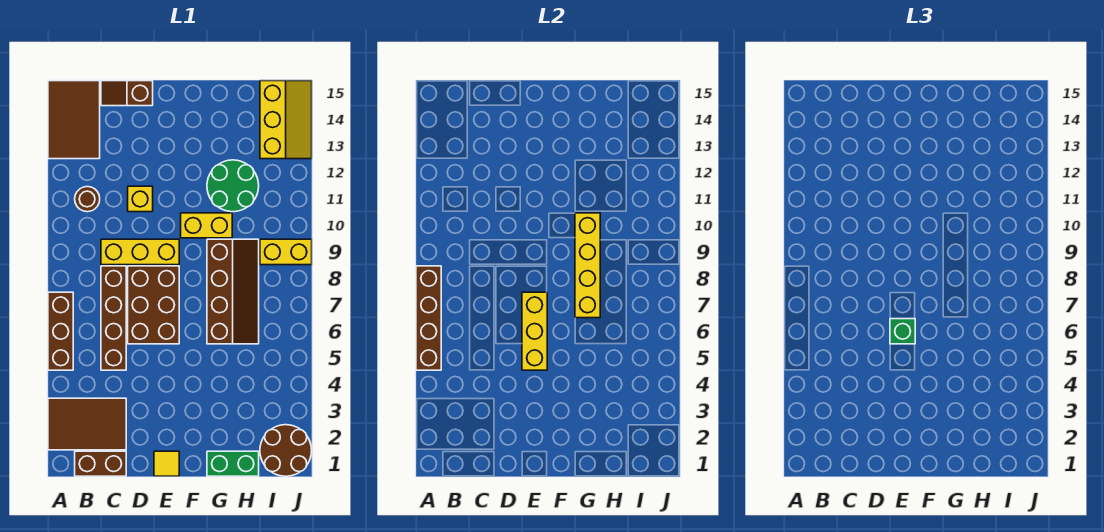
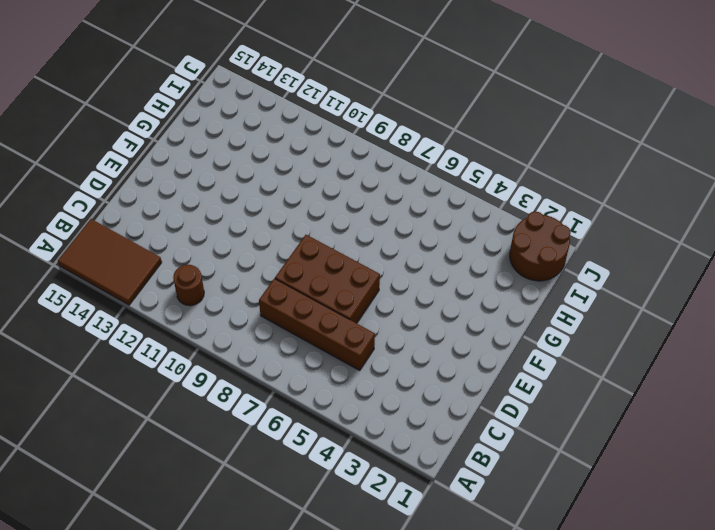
none -> brown tile A2:C3 level 1
none -> brown brick A5:A7 level 1
none -> brown brick B1:C1 level 1

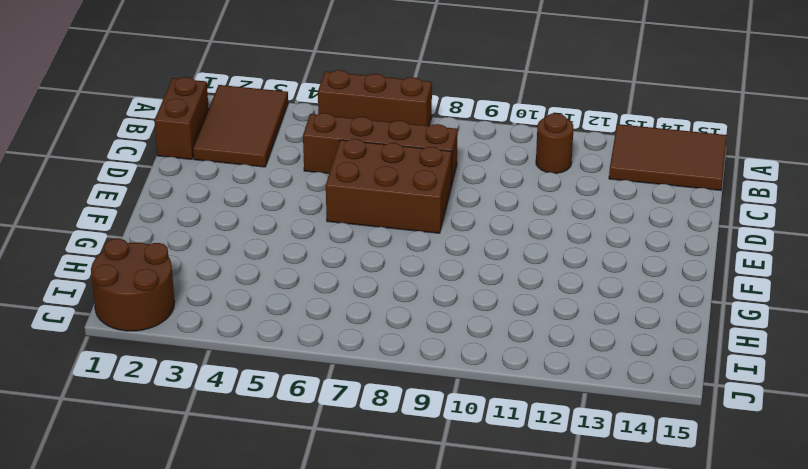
none -> yellow brick C9:E9 level 1
none -> brown slope C15:D15 level 1 top D
none -> yellow brick D11 level 1

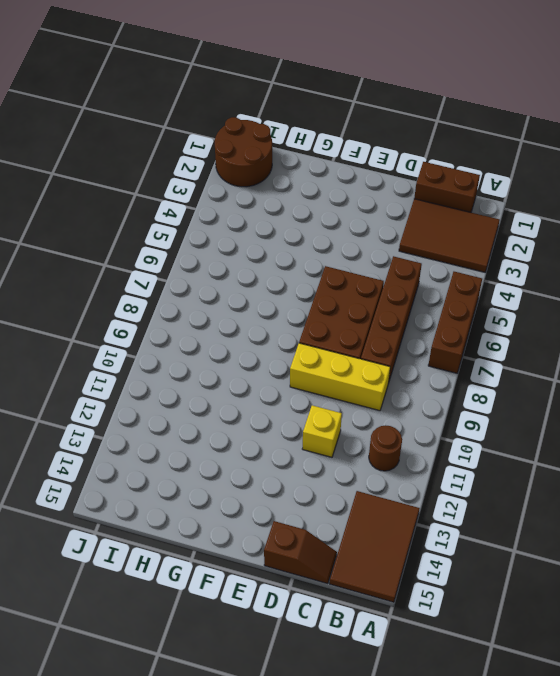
none -> yellow tile E1 level 1
none -> yellow brick F10:G10 level 1
none -> green brick G1:H1 level 1

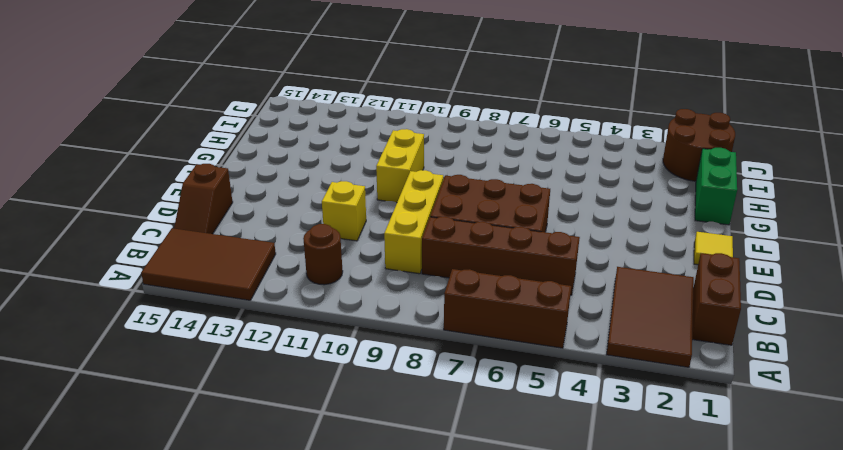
none -> brown slope G6:H9 level 1 top G
none -> green round brick G11:H12 level 1
none -> yellow brick I9:J9 level 1

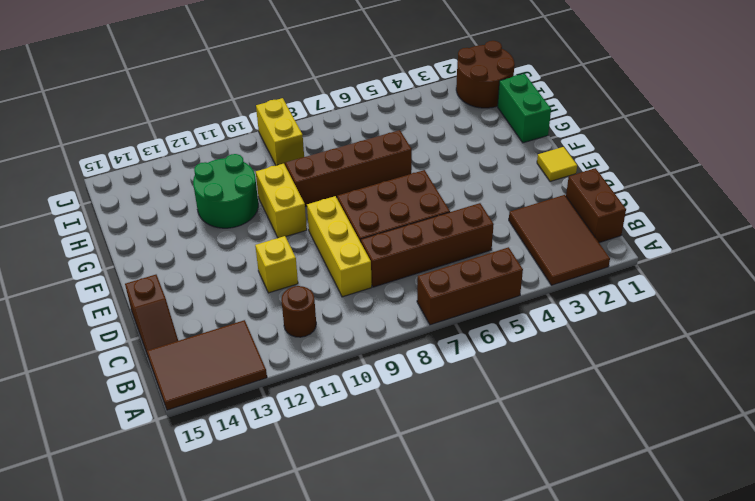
none -> yellow slope I13:J15 level 1 top I
none -> brown brick A5:A8 level 2
none -> yellow brick E5:E7 level 2

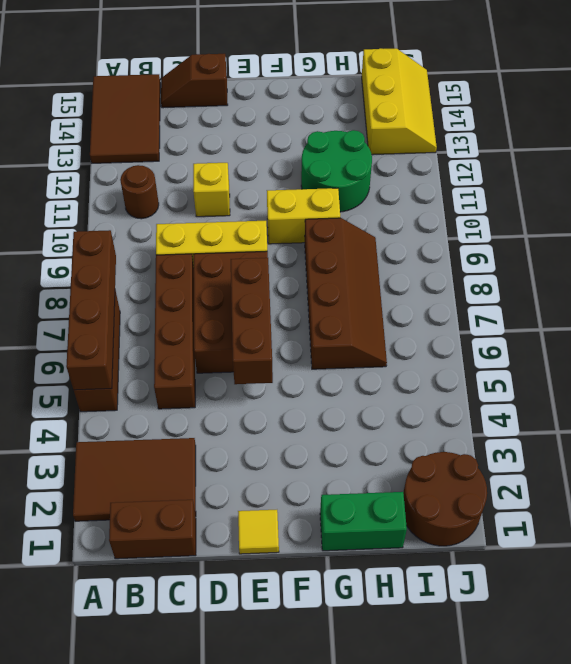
brown brick E5:E7 level 2 -> yellow brick E5:E7 level 2
none -> yellow brick I9:J9 level 1
none -> yellow brick G7:G10 level 2
none -> green brick E6 level 3

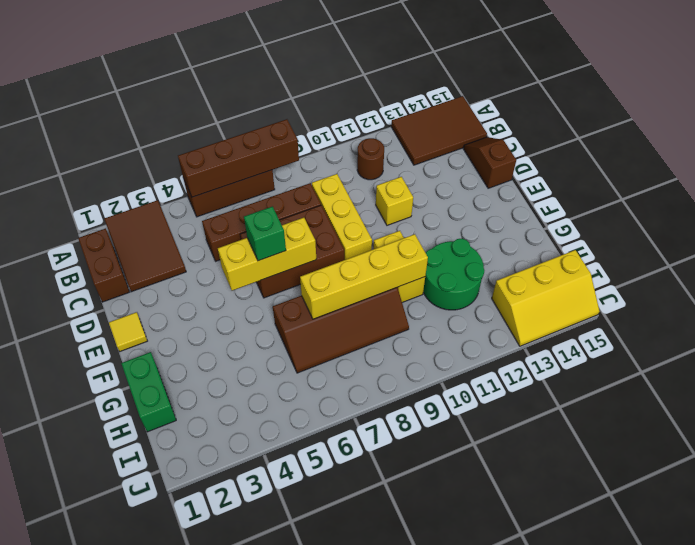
none -> brown round brick I1:J2 level 1
none -> yellow brick I9:J9 level 1

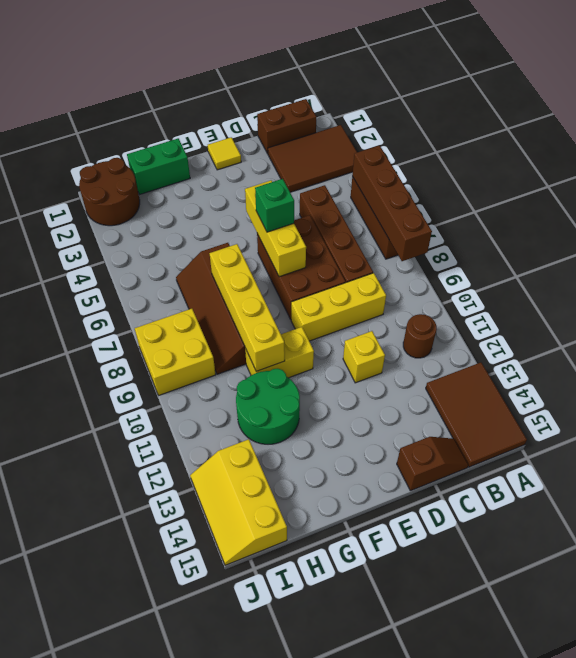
yellow brick I8:J9 level 1 -> yellow brick I9:J9 level 1

